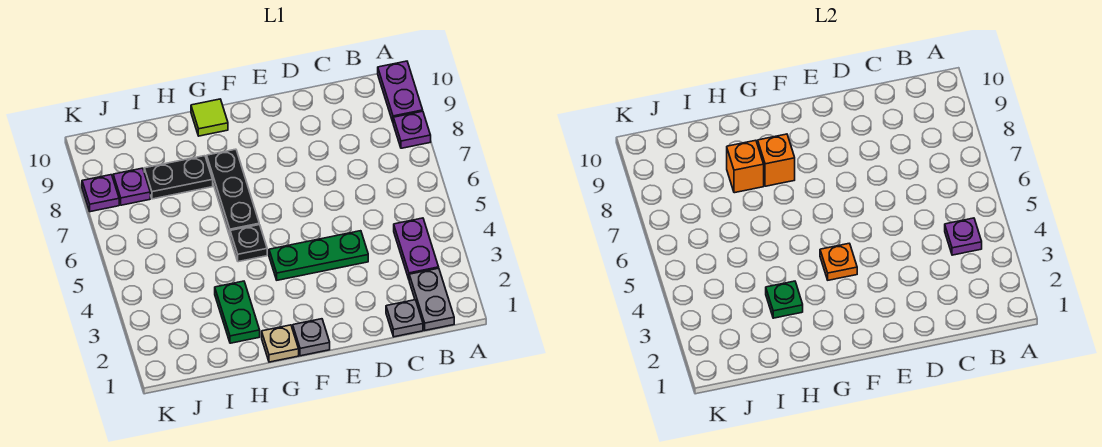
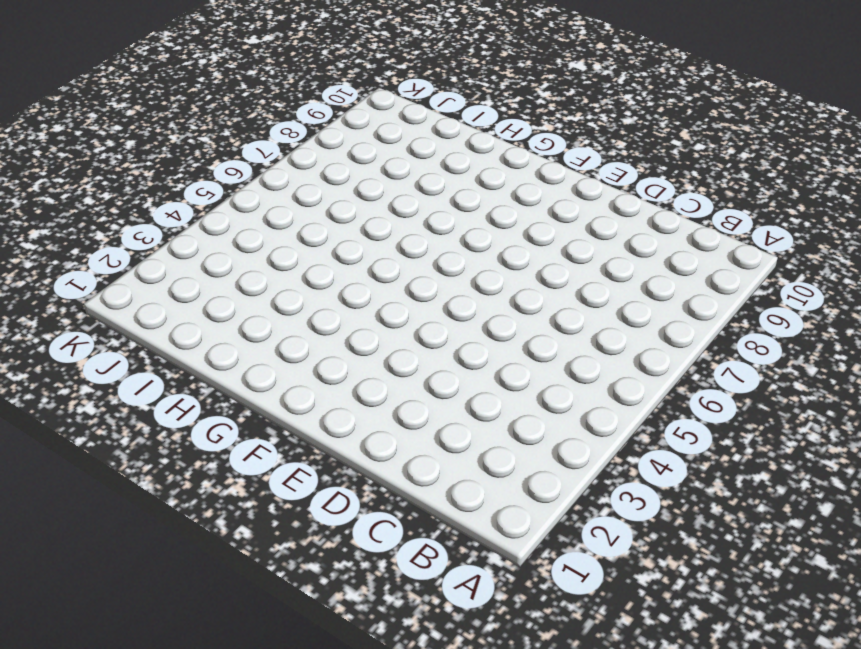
none -> purple plate A8 level 1
none -> purple plate A9:A10 level 1
none -> grey plate B1:B2 level 1

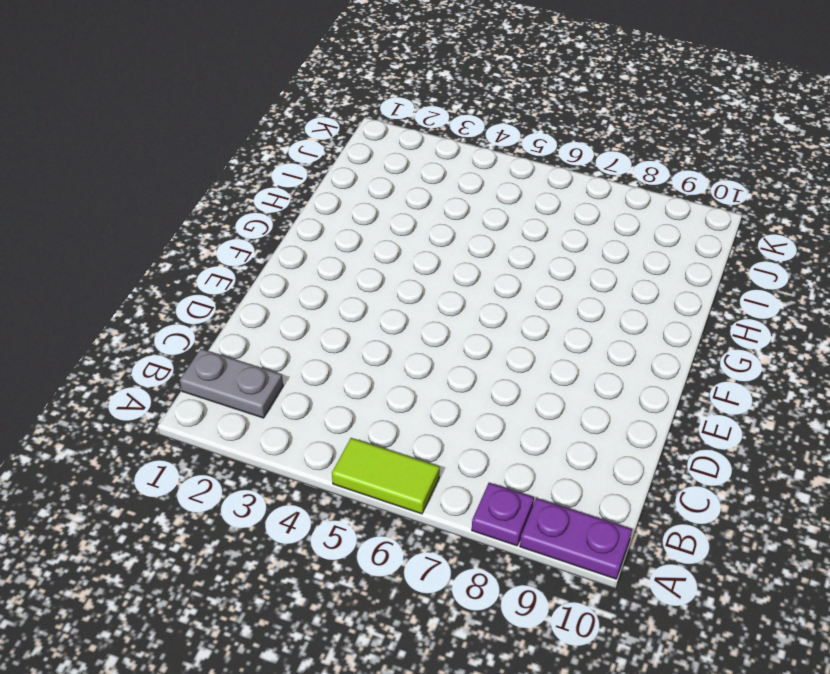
lime tile A5:A6 level 1 -> none
none -> purple plate B3:B4 level 1
none -> grey plate C1 level 1
none -> green plate D4:F4 level 1

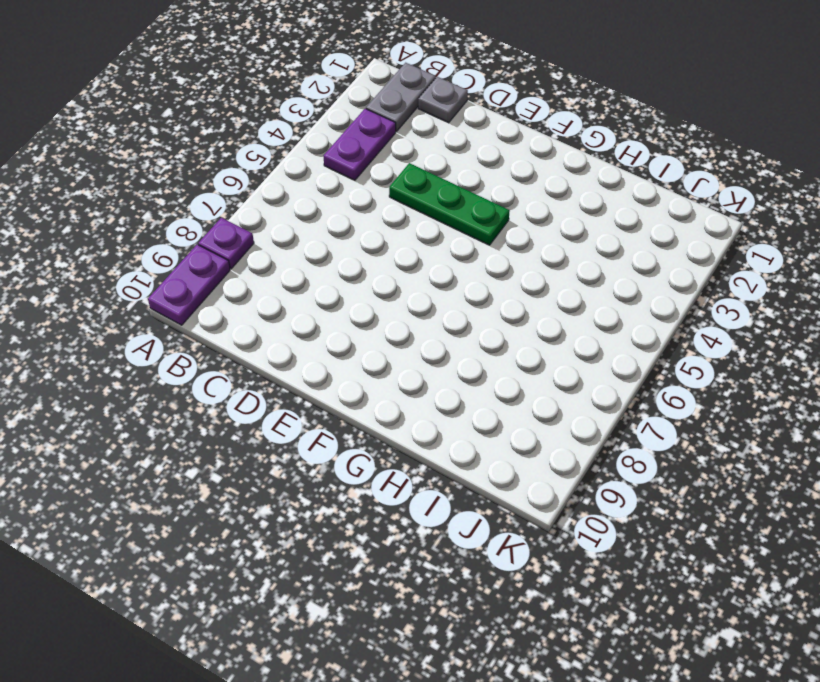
none -> grey plate F1 level 1
none -> tan plate G1 level 1
none -> black plate G5 level 1

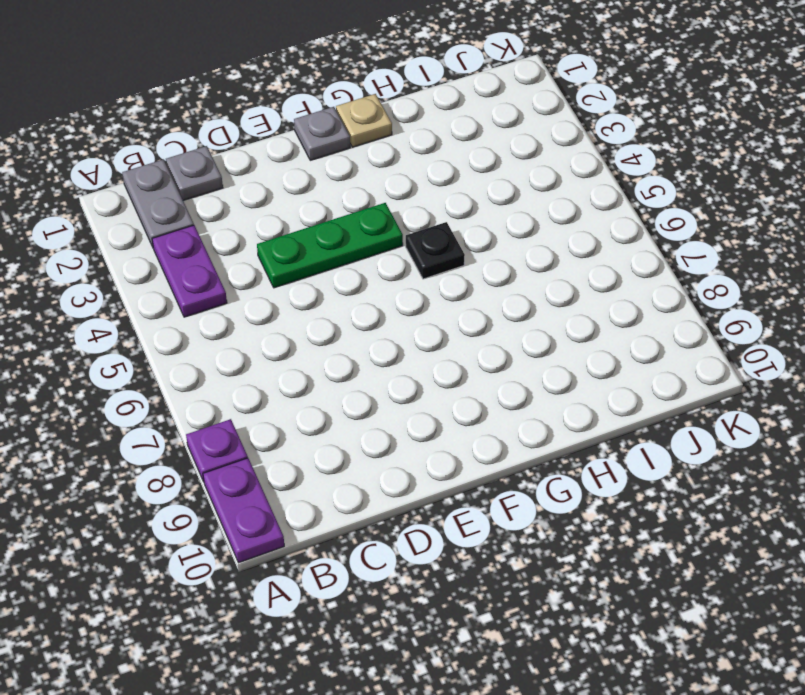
none -> black plate G6:G8 level 1
none -> lime tile G10 level 1
none -> green plate H2:H3 level 1

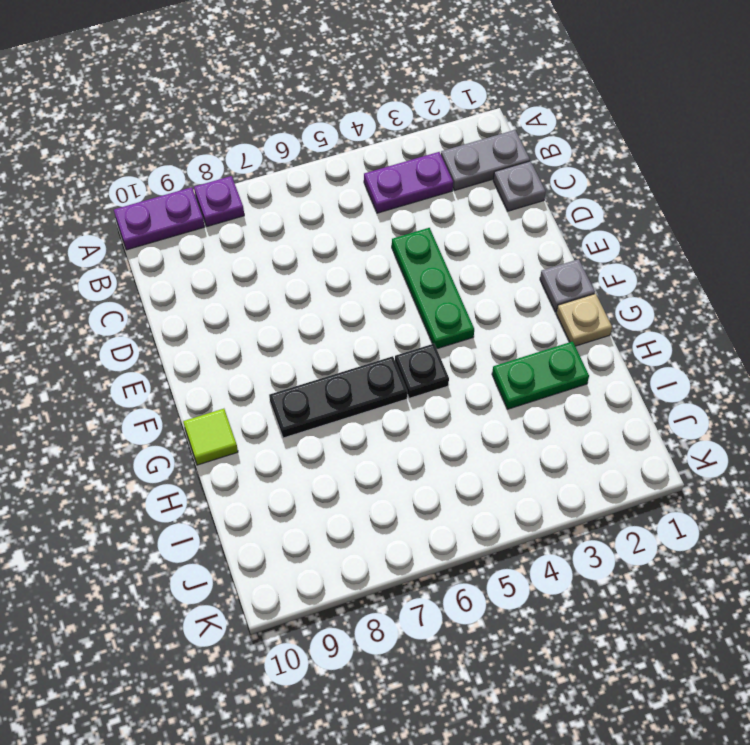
none -> black plate H8:I8 level 1
none -> purple plate J8 level 1
none -> purple plate K8 level 1

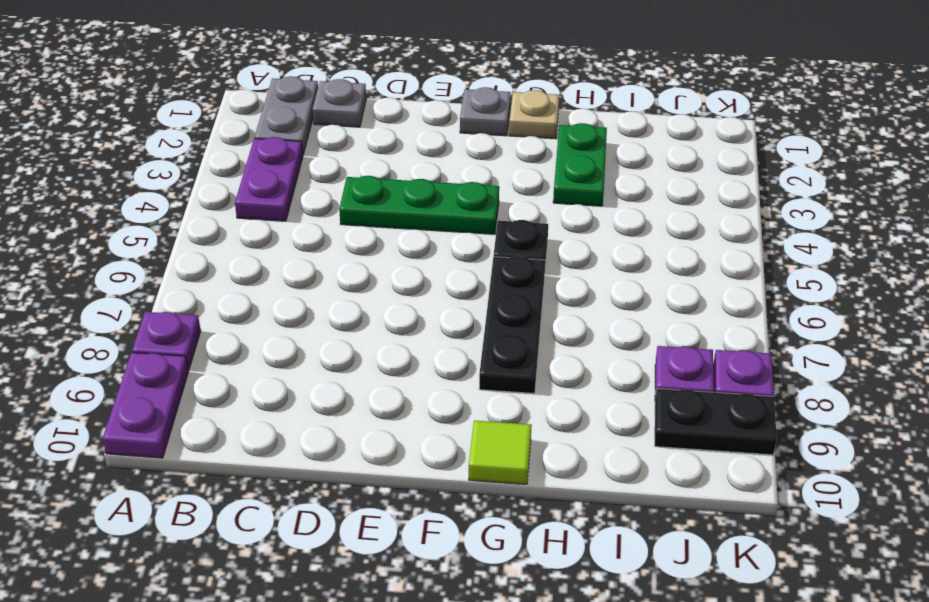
black plate J9:K9 level 1 -> black plate H8:I8 level 1
none -> purple plate B4 level 2
none -> orange plate F4 level 2
none -> orange brick G8 level 2

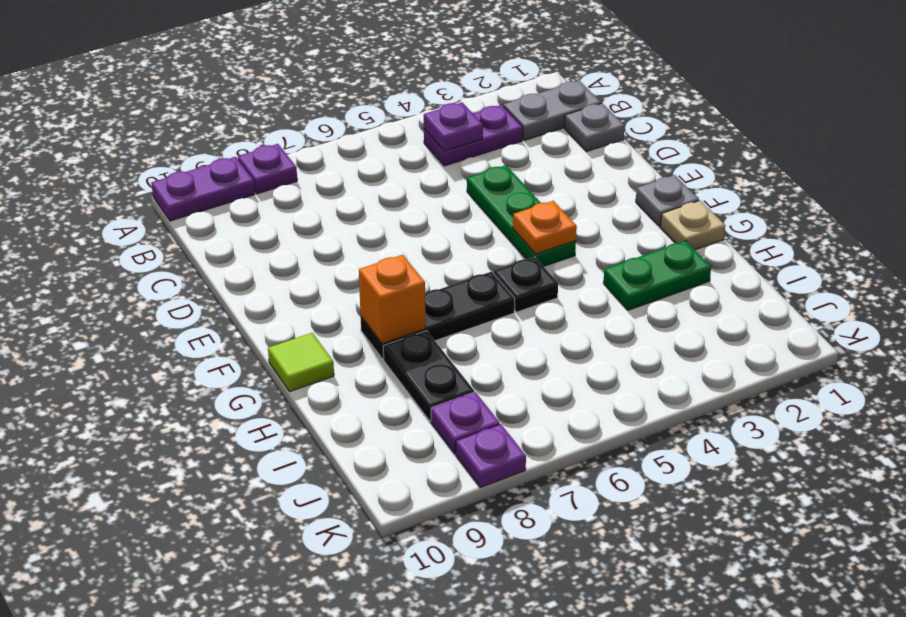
none -> green plate H3 level 2
none -> orange brick H8 level 2

